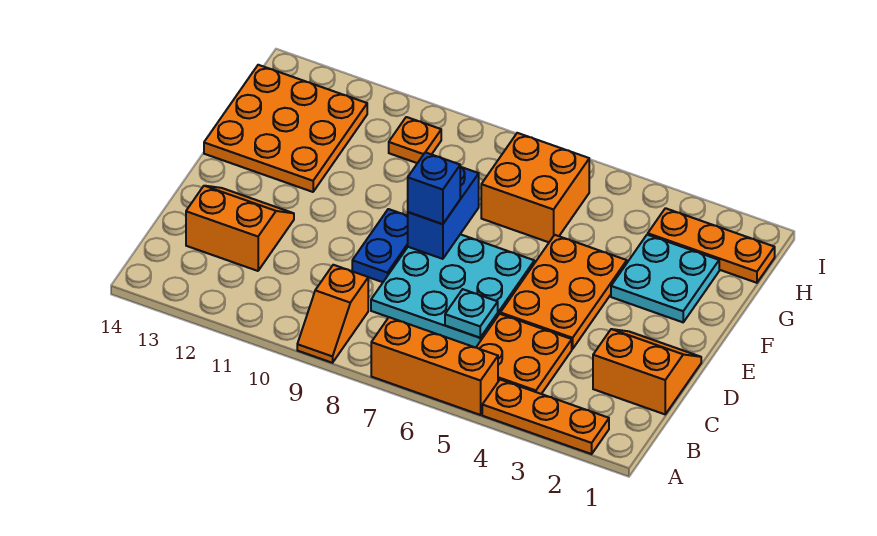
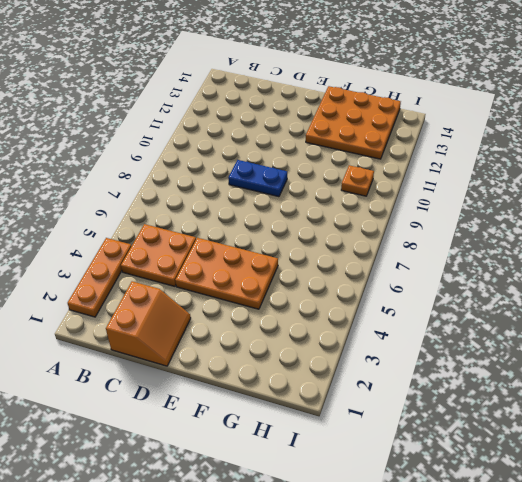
none -> orange brick A5:A7 level 1
none -> orange slope A9:B9 level 1 top B
none -> cyan plate C6:E8 level 1

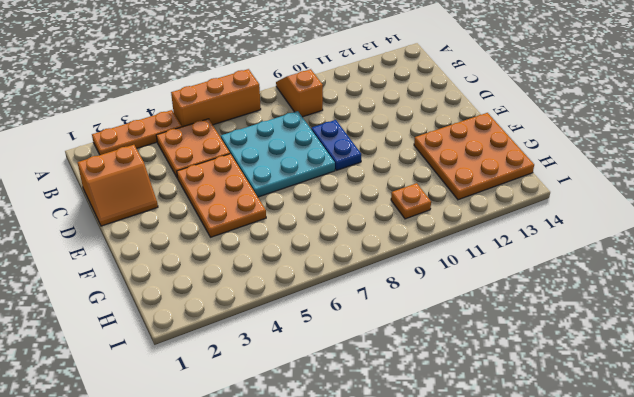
none -> orange slope C12:D13 level 1 top C
none -> cyan plate F2:G3 level 1
none -> orange brick G6:H7 level 1

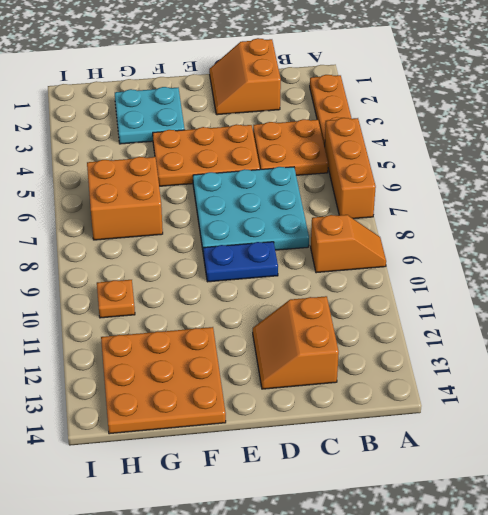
none -> orange plate H1:H3 level 1
none -> cyan plate C6 level 2
none -> blue brick E8:F8 level 2

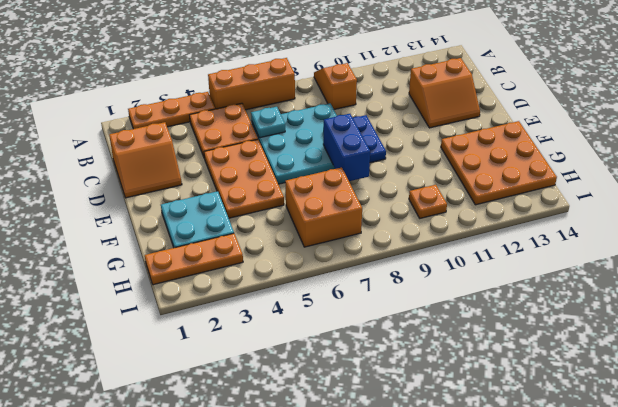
none -> blue brick E8 level 3

